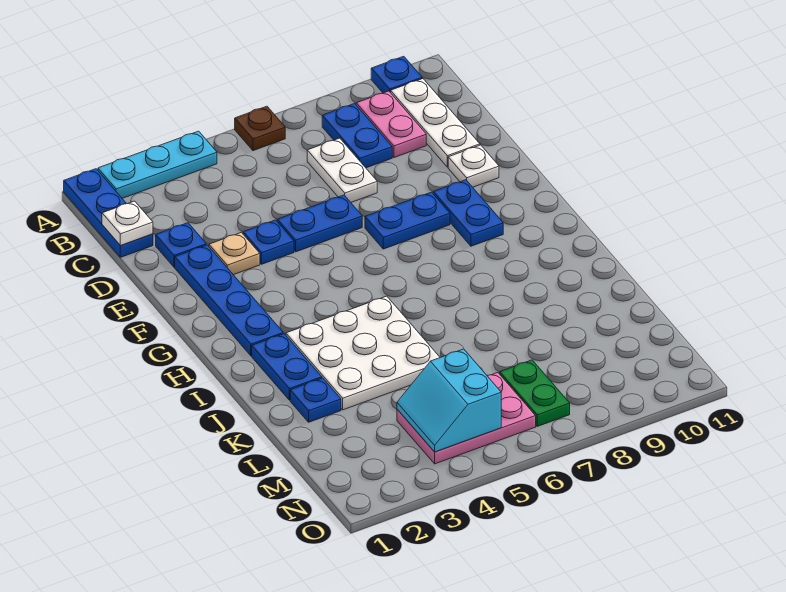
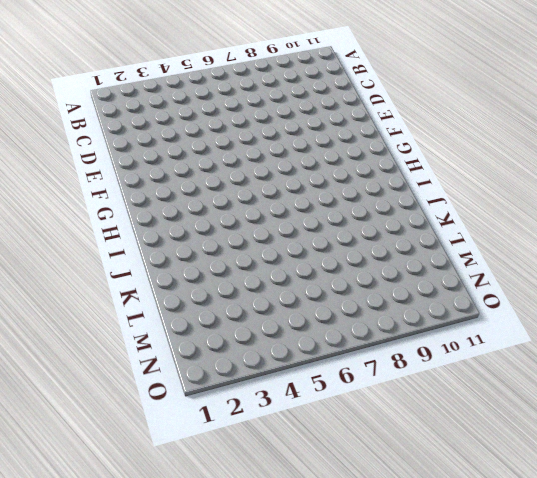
none -> blue plate A1:C1 level 1
none -> cyan plate A2:A4 level 1
none -> brown plate A6 level 1

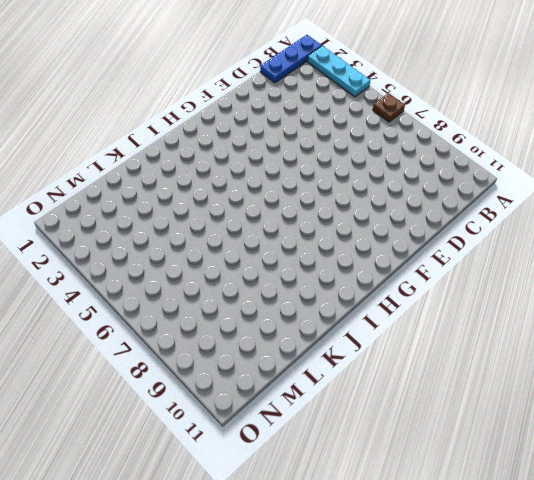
none -> blue plate A10 level 1
none -> blue plate B8:C8 level 1
none -> pink plate B9:C9 level 1

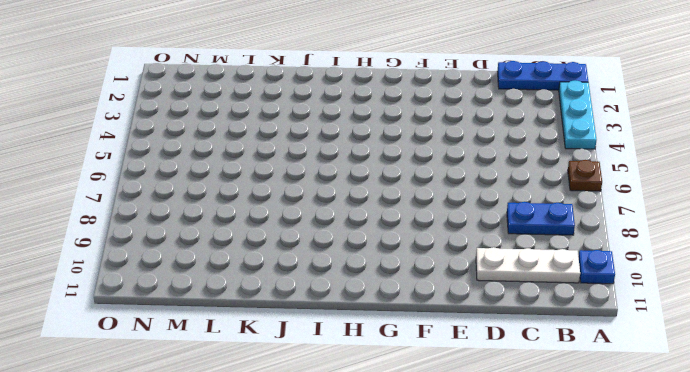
none -> pink plate B9:C9 level 1
none -> white plate C7:D7 level 1
none -> blue plate D2 level 1

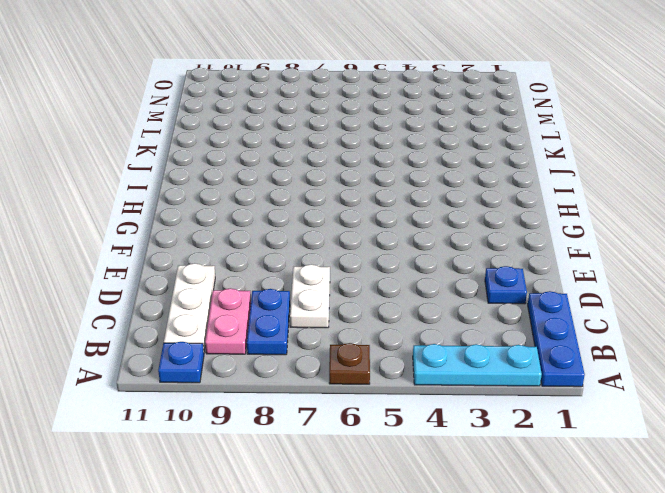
none -> blue plate E2:H2 level 1
none -> tan plate E3 level 1
none -> blue plate E4 level 1

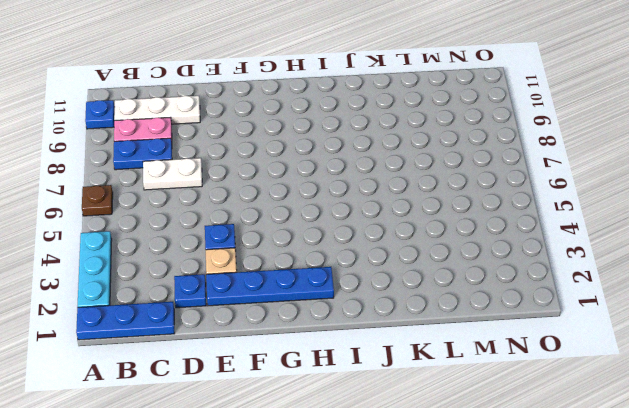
none -> blue plate E5:E6 level 1
none -> white plate E10 level 1
none -> blue plate F7:F8 level 1

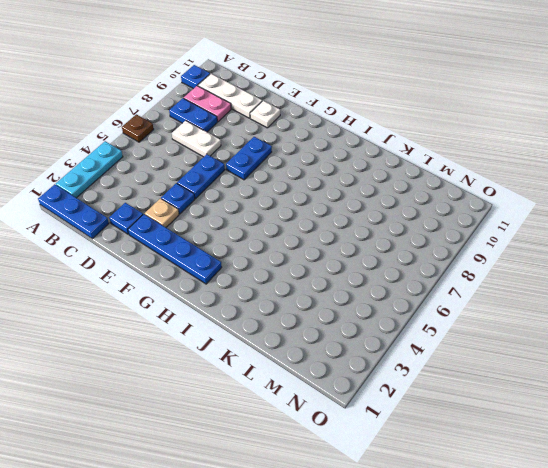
none -> blue plate F9:G9 level 1
none -> blue plate I2:J2 level 1
none -> white plate I3:K5 level 1

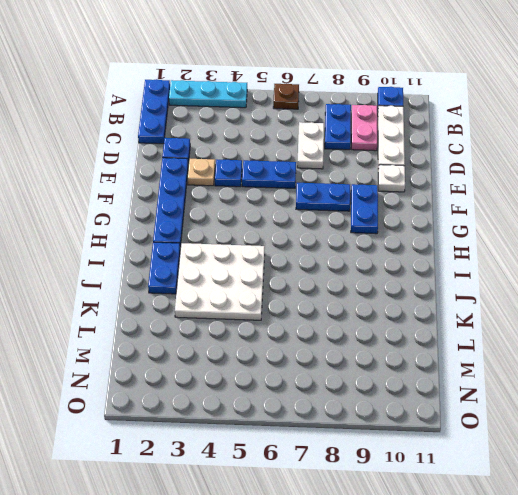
none -> blue plate K2 level 1
none -> pink plate M4:N6 level 1
none -> green plate M7:N7 level 1

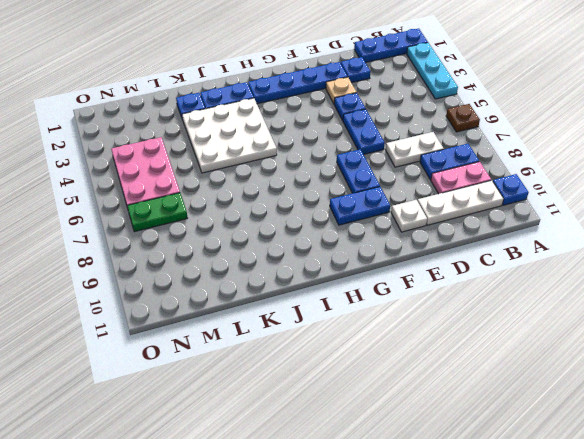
none -> white plate C1 level 2
none -> cyan slope M4:N5 level 2 top 5

